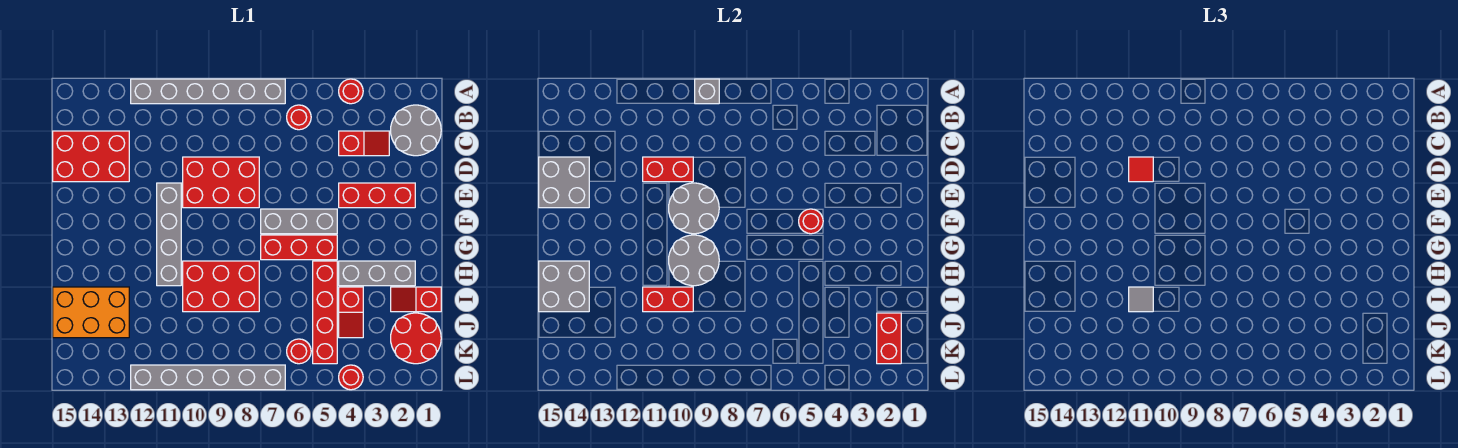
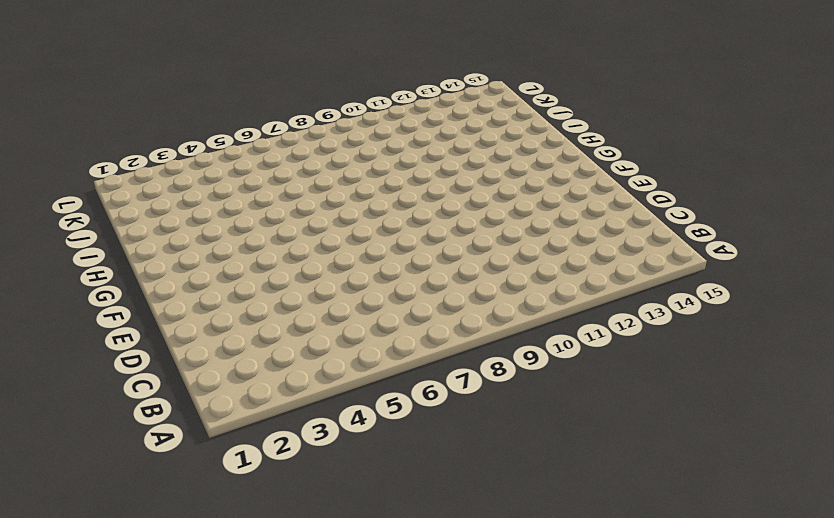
none -> red round brick A4 level 1
none -> grey brick A7:A12 level 1
none -> grey round brick B1:C2 level 1
none -> red round brick B6 level 1

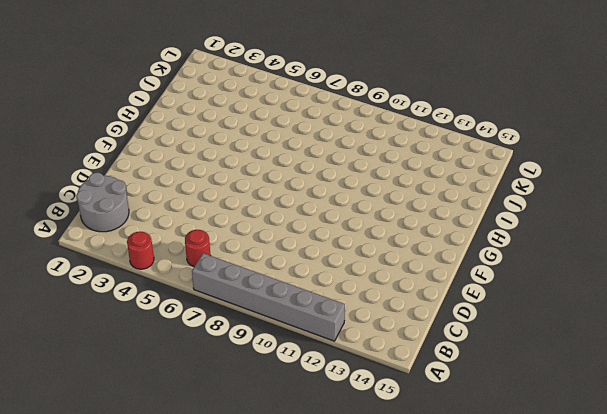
none -> red slope C3:C4 level 1 top 4
none -> red brick C13:D15 level 1
none -> red brick D8:E10 level 1
none -> red brick E2:E4 level 1

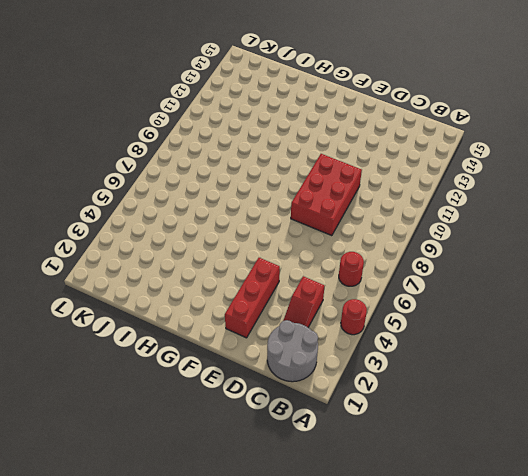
none -> grey brick A7:A12 level 1
none -> red brick C13:D15 level 1
none -> grey brick E11:H11 level 1
none -> grey brick F5:F7 level 1

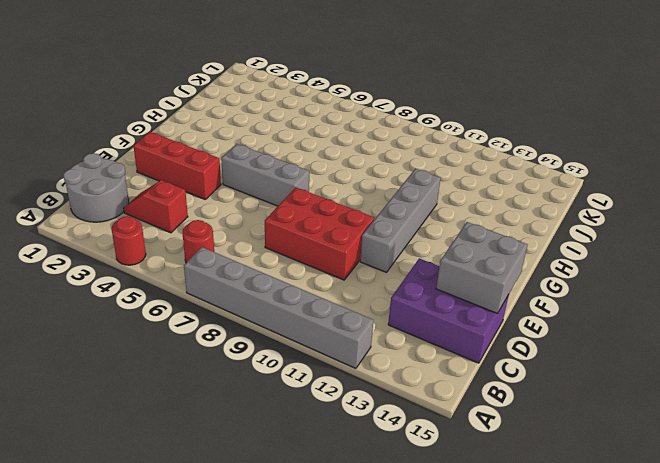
purple brick C13:D15 level 1 -> red brick C13:D15 level 1
none -> red brick G5:G7 level 1
none -> grey brick H2:H4 level 1
none -> red brick H5:K5 level 1
none -> red brick H8:I10 level 1

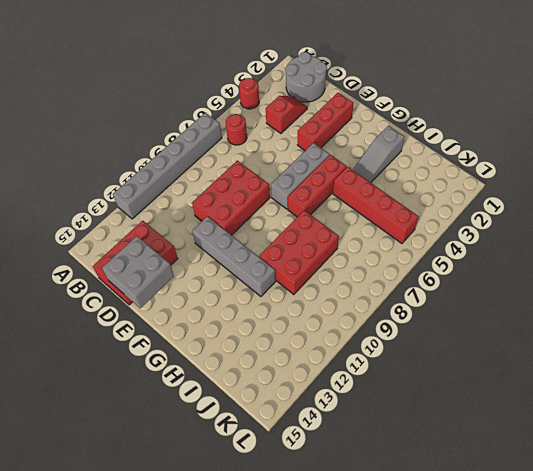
grey slope H2:H4 level 1 top 2 -> grey brick H2:H4 level 1
none -> red slope I1:I2 level 1 top 1
none -> red slope I4:J4 level 1 top I
none -> orange brick I13:J15 level 1
none -> red round brick J1:K2 level 1

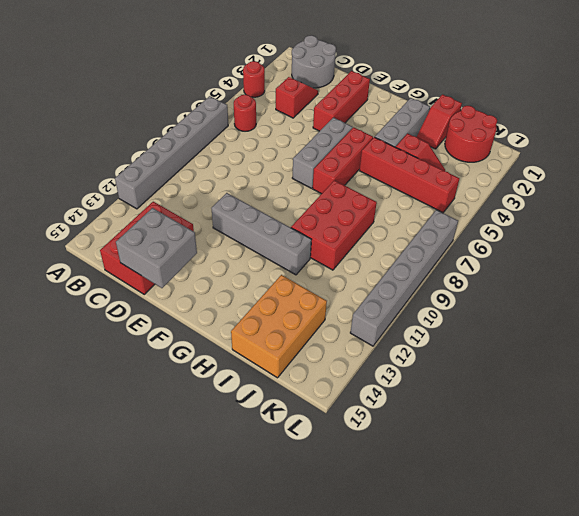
none -> red brick D8:E10 level 1
none -> red round brick K6 level 1
none -> red round brick L4 level 1
none -> grey brick A9 level 2

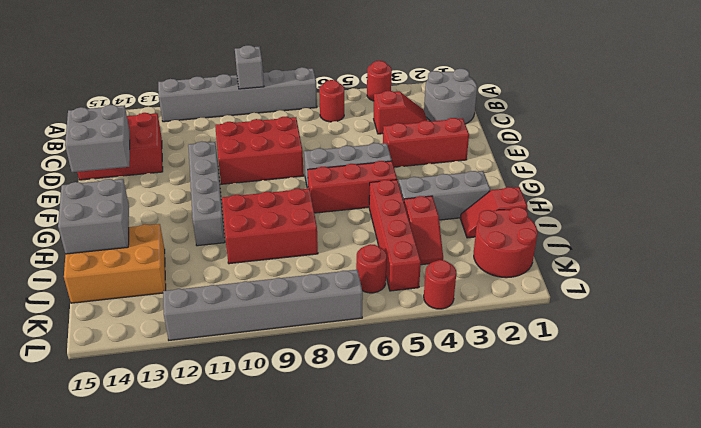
none -> red brick D10:D11 level 2
none -> grey round brick E9:F10 level 2
none -> red round brick F5 level 2
none -> grey round brick G9:H10 level 2

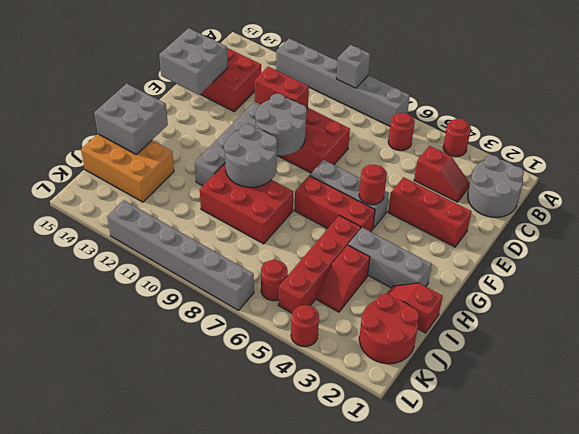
none -> red brick I10:I11 level 2
none -> red brick J2:K2 level 2
none -> red tile D11 level 3
none -> grey tile I11 level 3

